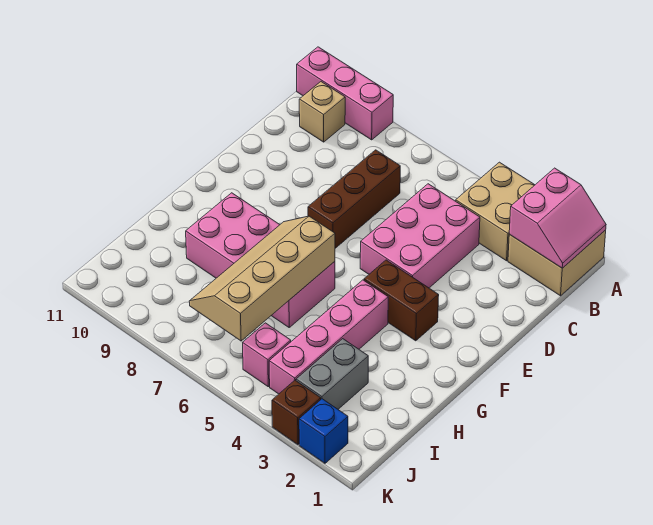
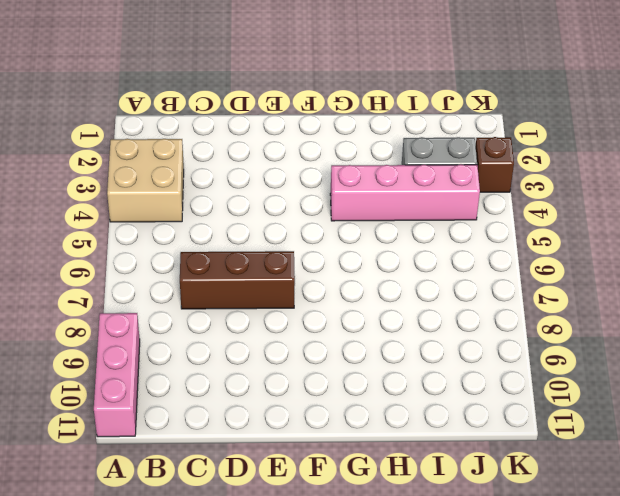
none -> tan brick A1:B2 level 1
none -> tan brick B10 level 1
none -> pink brick C4:E5 level 1

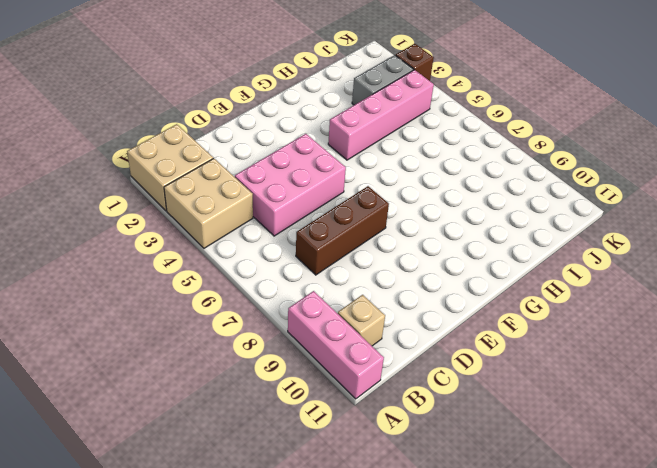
none -> brown brick F3:F4 level 1
none -> pink brick G6:H9 level 1
none -> pink brick J5 level 1

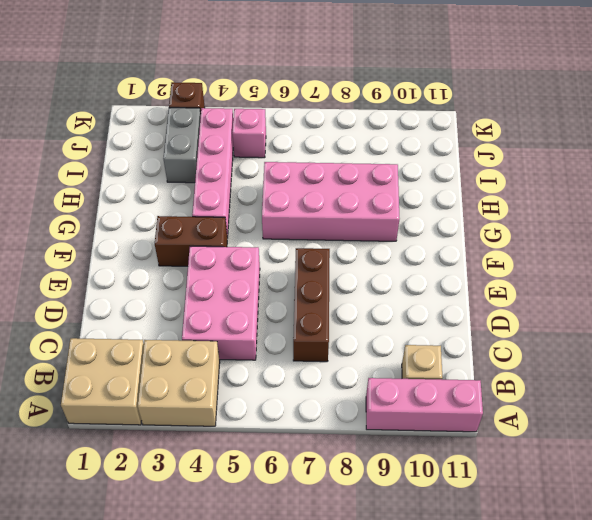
none -> blue brick K2 level 1
none -> pink slope A1:B2 level 2 top 2
none -> tan slope G6:J7 level 2 top 6

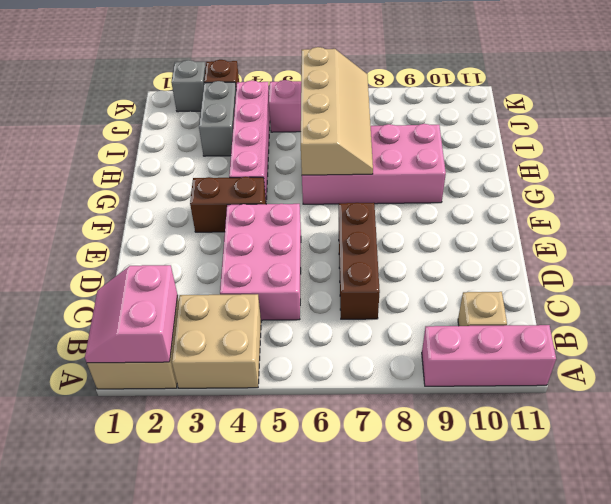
grey brick K2 level 1 -> blue brick K2 level 1

